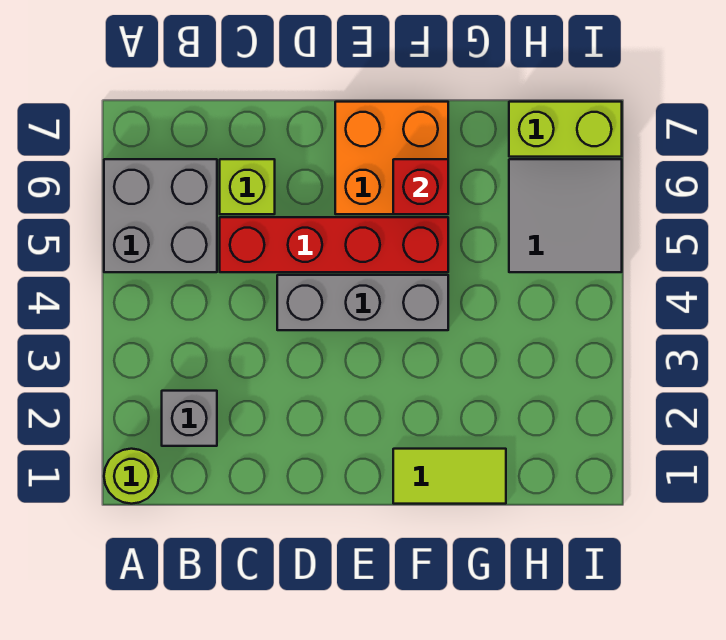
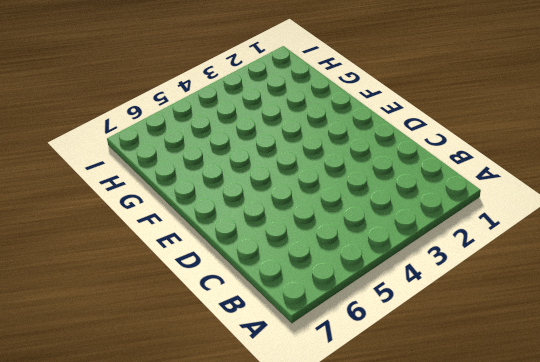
none -> lime round brick A1 level 1
none -> grey brick A5:B6 level 1

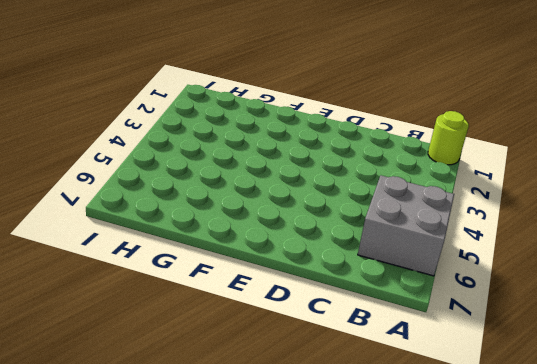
none -> grey brick B2 level 1
none -> red brick C5:F5 level 1

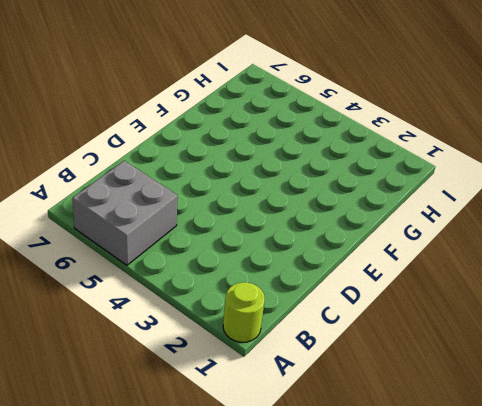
none -> grey brick B2 level 1
none -> red brick C5:F5 level 1

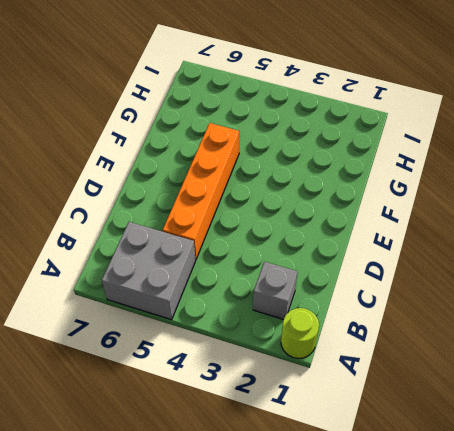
orange brick C5:F5 level 1 -> red brick C5:F5 level 1
none -> lime brick C6 level 1
none -> grey brick D4:F4 level 1

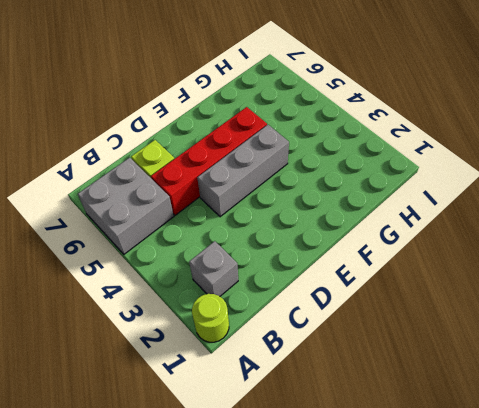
none -> orange brick E6:F7 level 1
none -> lime tile F1:G1 level 1

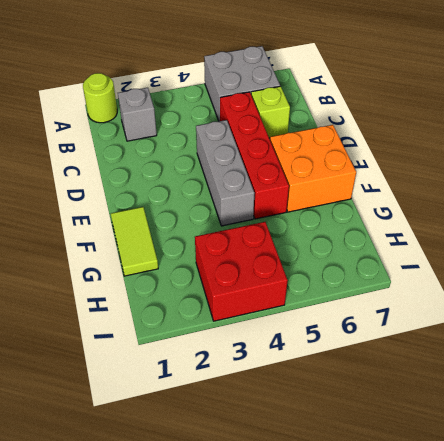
red brick H3:I4 level 1 -> none
none -> grey tile H5:I6 level 1
none -> lime brick H7:I7 level 1

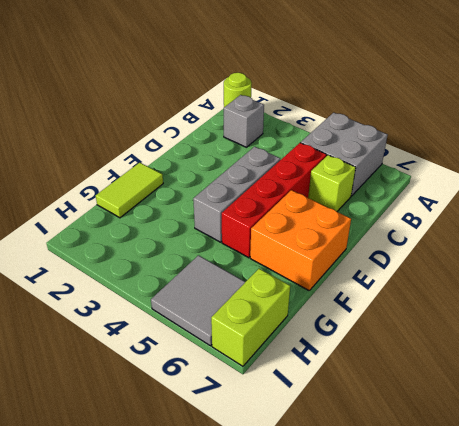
none -> red brick F6 level 2

